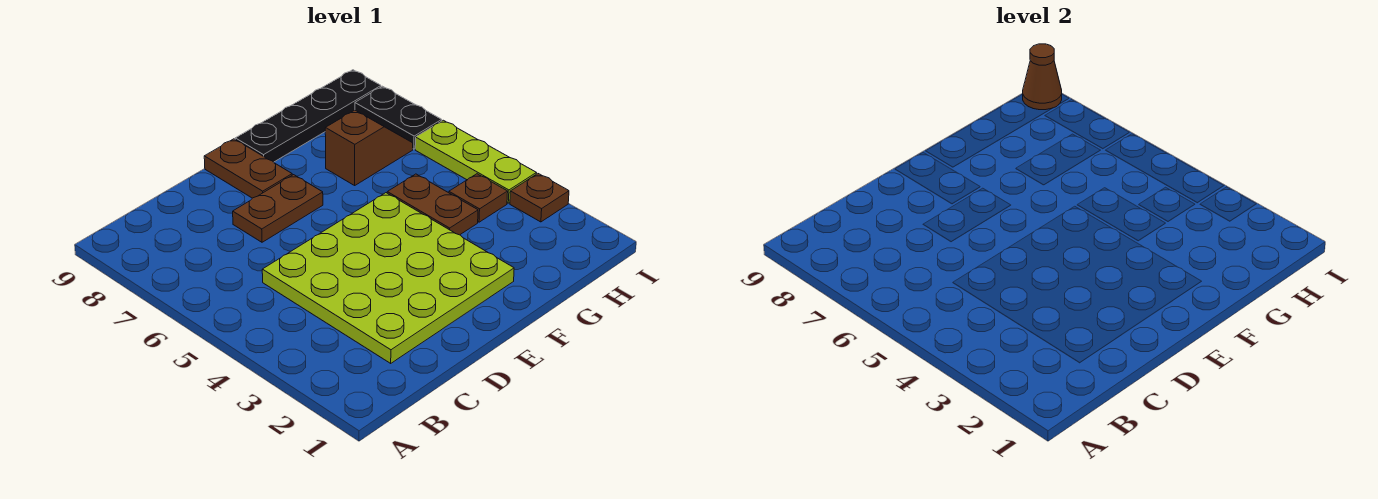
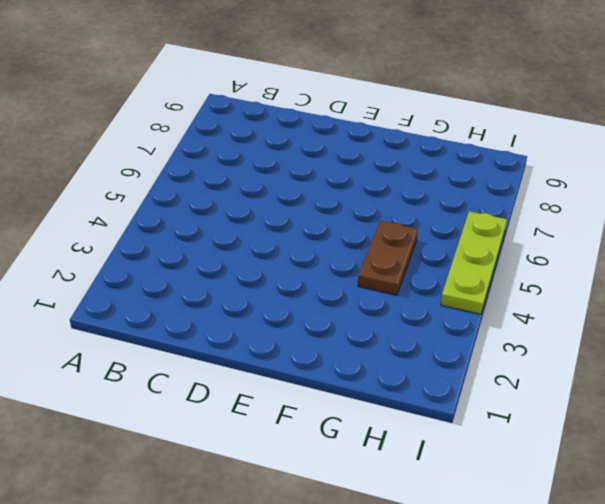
none -> lime plate C2:F5 level 1
none -> brown plate D7:E7 level 1

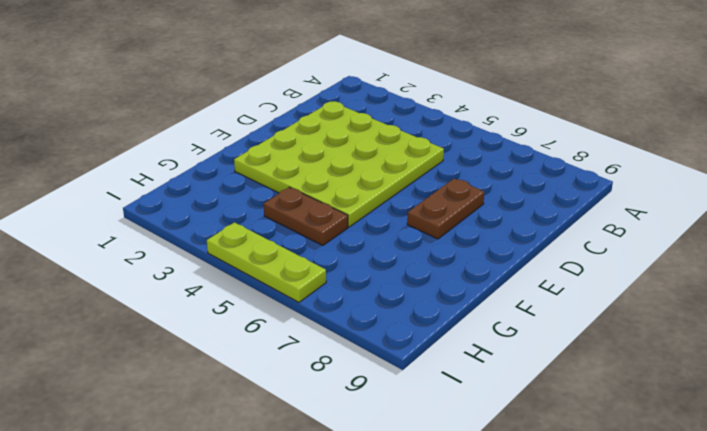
none -> brown plate E8:E9 level 1
none -> black plate F9:I9 level 1

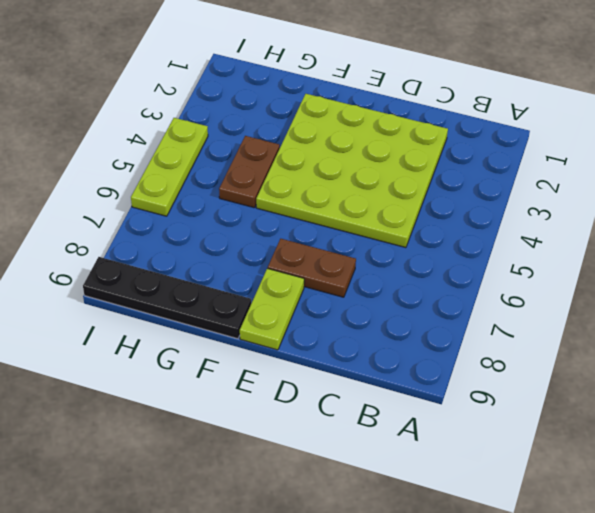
lime plate E8:E9 level 1 -> brown plate E8:E9 level 1
none -> brown slope G7:H7 level 1 top G
none -> brown plate H4 level 1

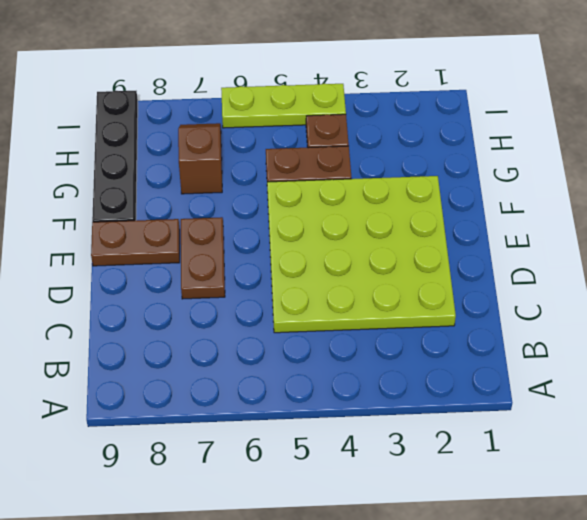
none -> brown plate I3 level 1
none -> black plate I7:I8 level 1

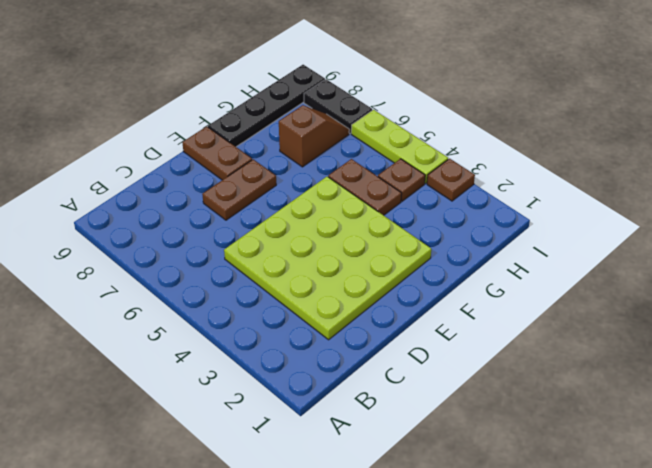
none -> brown cone I9 level 2

